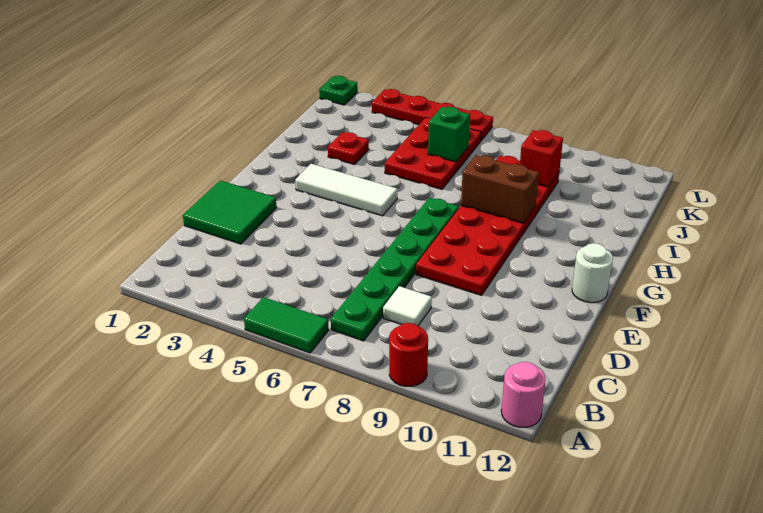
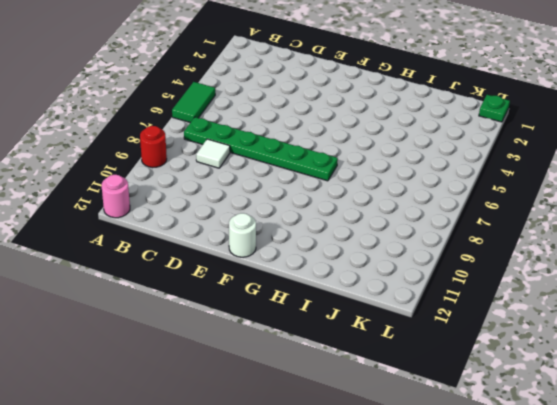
none -> green tile D1:E2 level 1
none -> red plate E8:J9 level 1
none -> white tile G3:G5 level 1

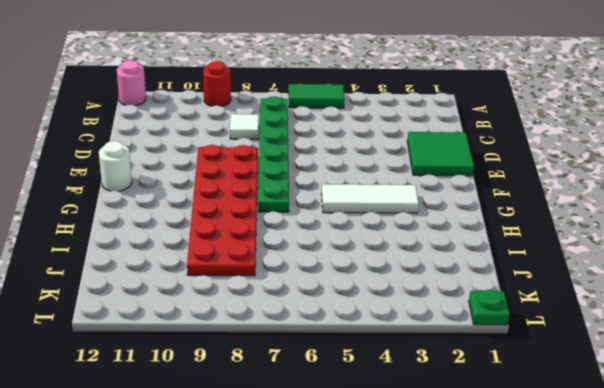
none -> red plate I3 level 1
none -> red plate I5:K6 level 1
none -> red plate L3:L6 level 1

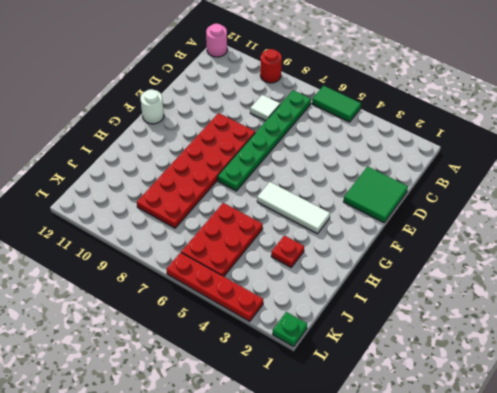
none -> brown brick H8:H9 level 2
none -> green brick J6 level 2
none -> red brick J9 level 2

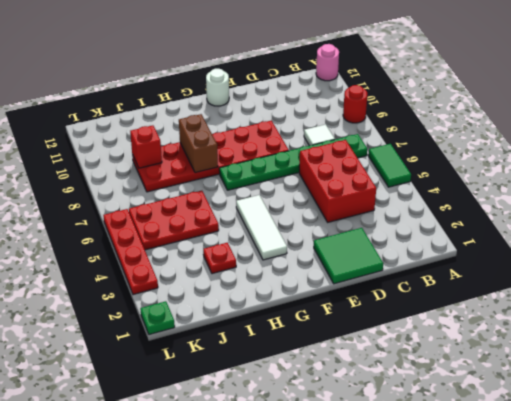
red brick C4:D6 level 1 -> none
none -> green brick J6 level 2

